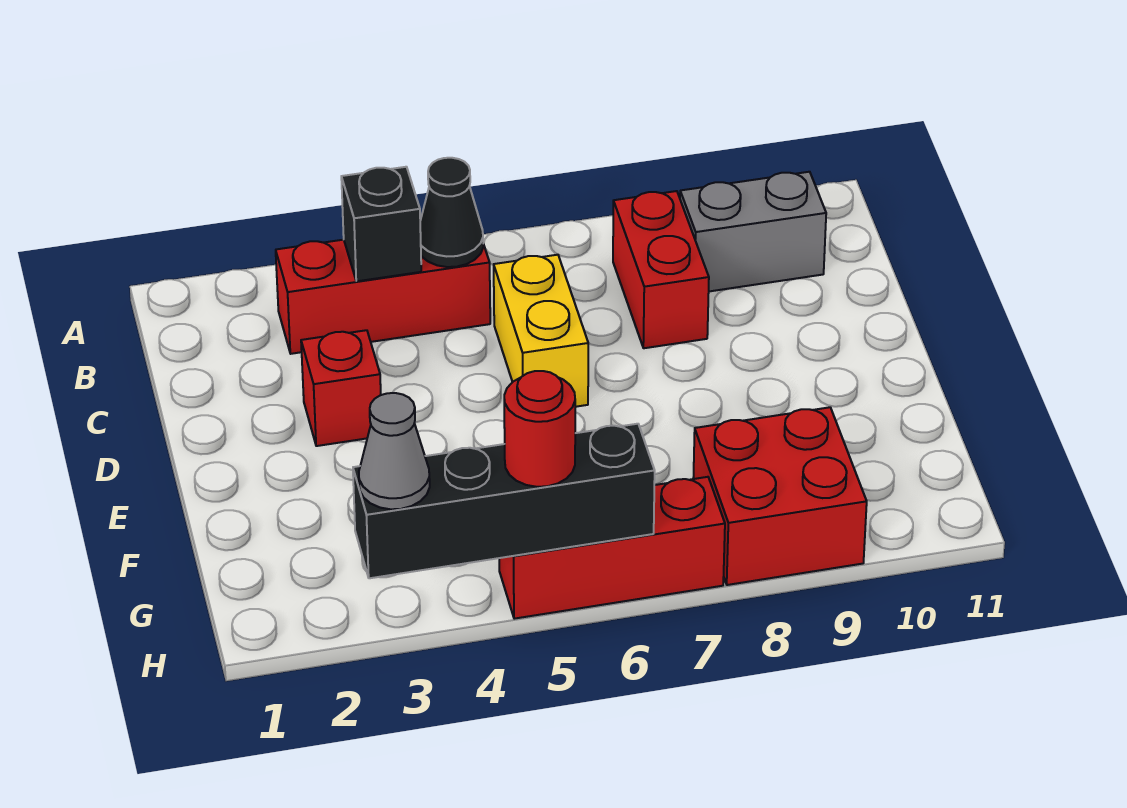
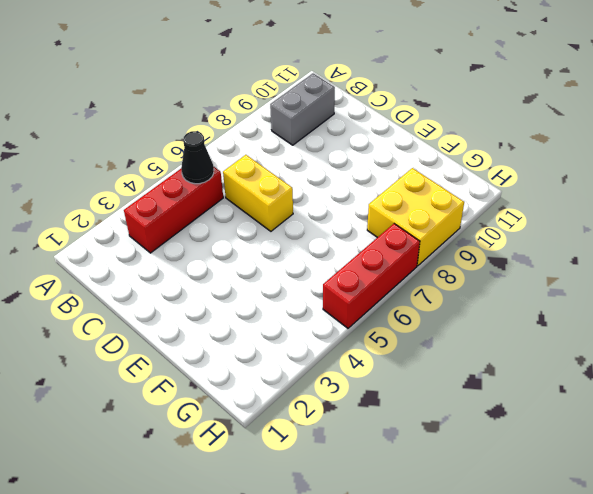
yellow brick G8:H9 level 1 -> red brick G8:H9 level 1
none -> red brick B8:C8 level 1
none -> red brick D3 level 1
none -> black brick B4 level 2

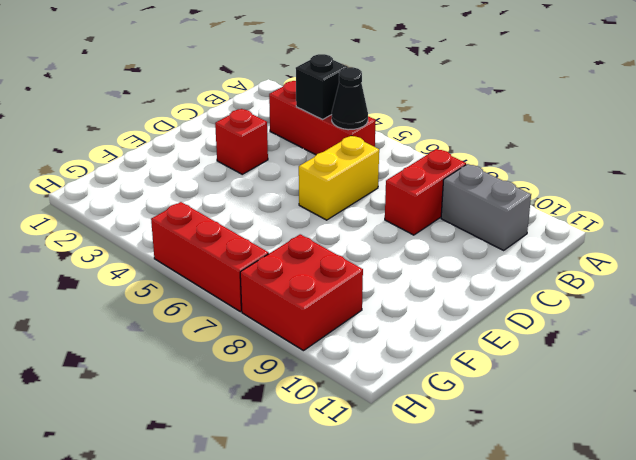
none -> black brick H3:H6 level 2
none -> grey cone H3 level 3
none -> red round brick H5 level 3

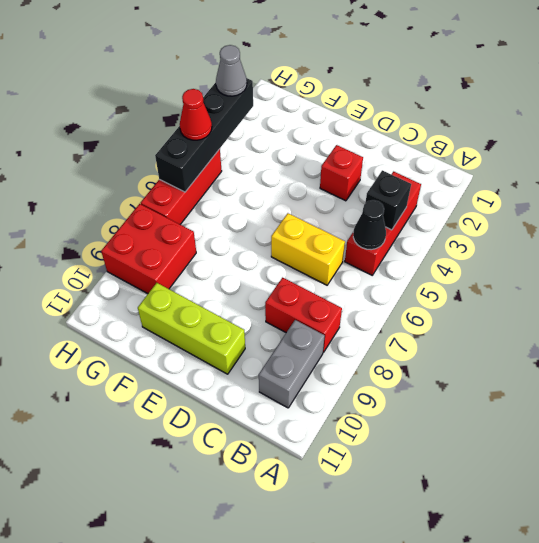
lime brick D10:F10 level 1 -> none
red cone H5 level 3 -> red round brick H5 level 3

